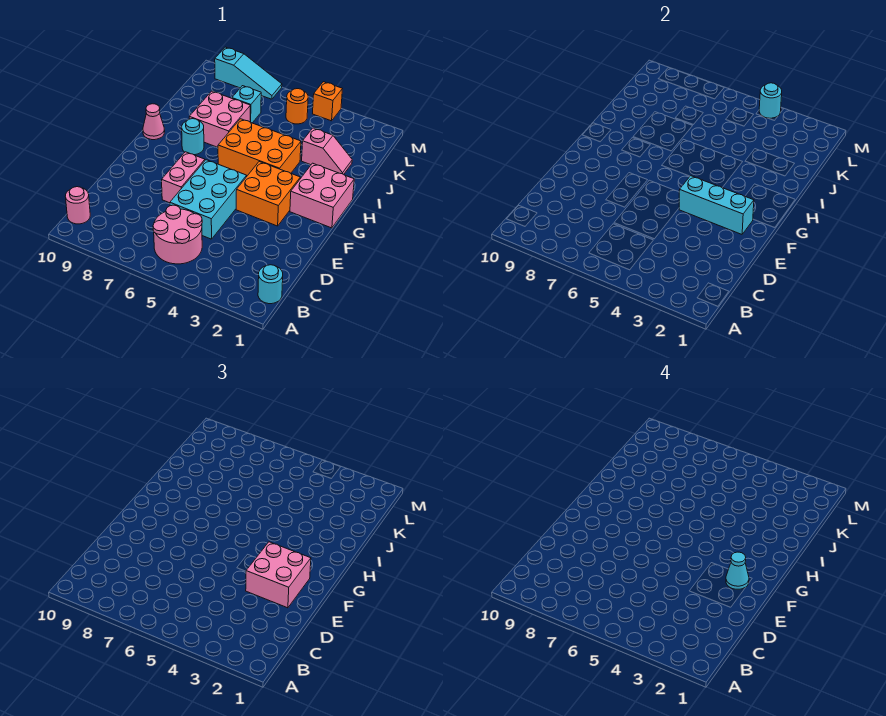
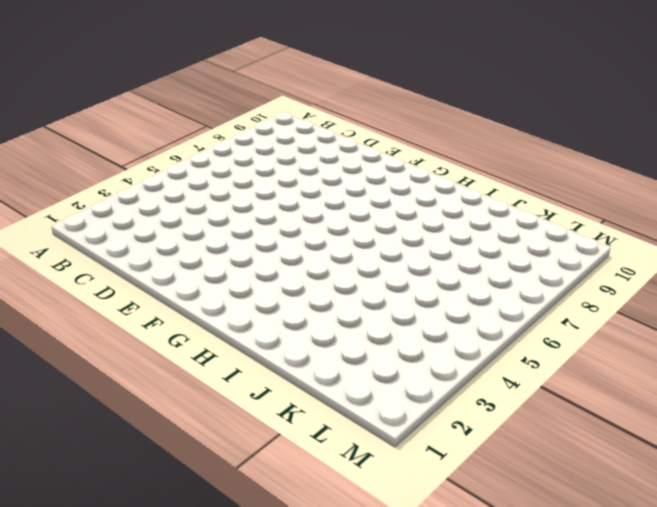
none -> cyan round brick B1 level 1
none -> pink round brick B5:C6 level 1
none -> pink round brick B10 level 1

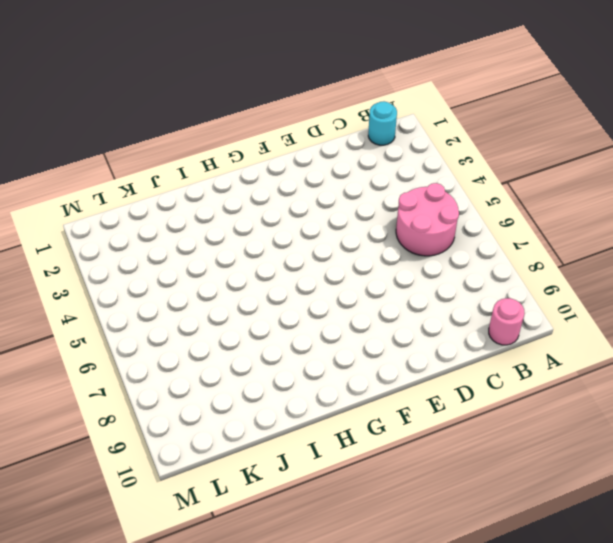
none -> cyan brick D5:F6 level 1
none -> pink brick E7:F7 level 1
none -> orange brick F3:G4 level 1

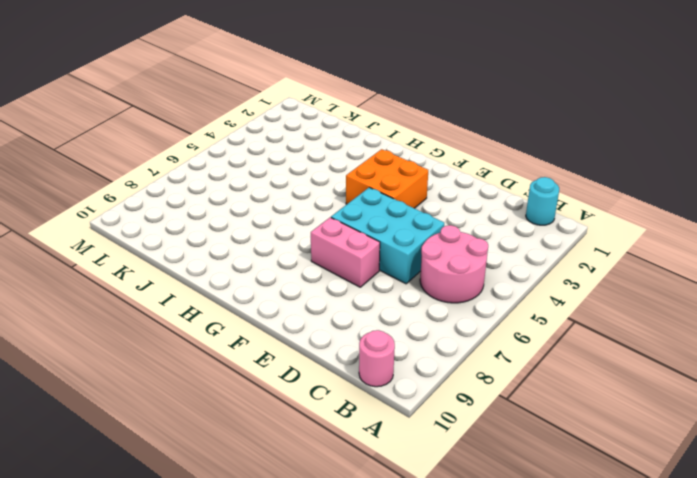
none -> pink brick G1:H2 level 1
none -> orange brick H4:I6 level 1
none -> cyan round brick H8 level 1

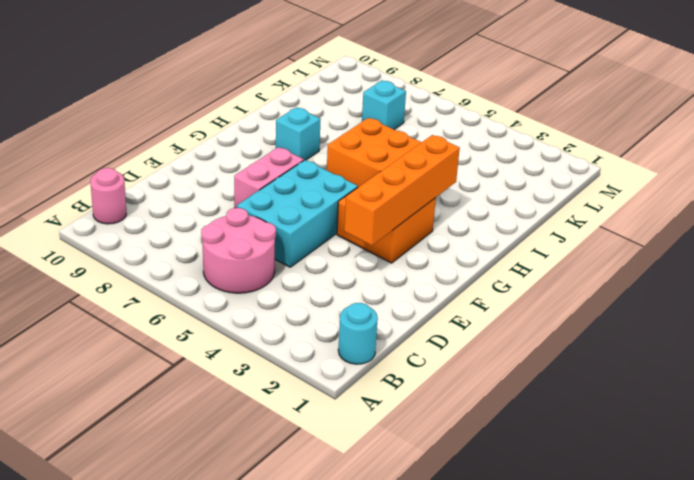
orange brick E3:H3 level 2 -> cyan brick F2:F4 level 2
cyan brick H8 level 1 -> cyan round brick H8 level 1
none -> pink brick G1:H2 level 1
none -> pink cone H10 level 1
none -> pink brick I7:J8 level 1

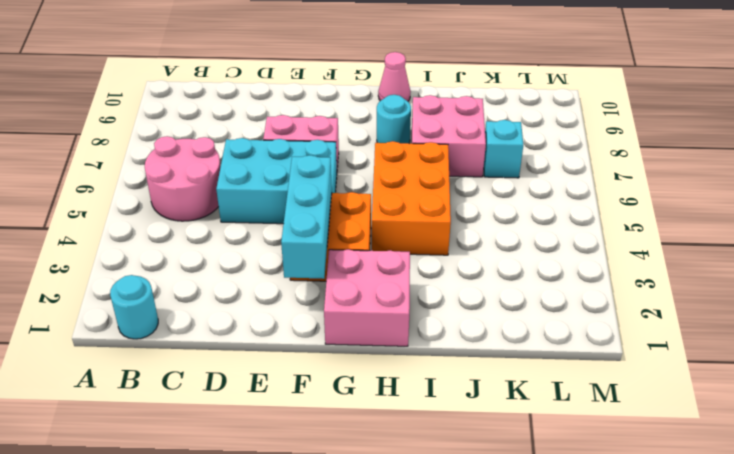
none -> pink round brick B10 level 1
none -> pink slope J2:J3 level 1 top 3
none -> orange round brick L5 level 1

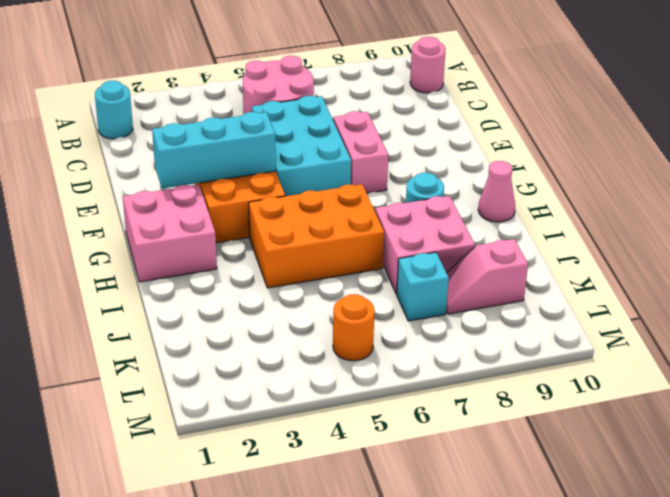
pink slope K8:K9 level 1 top 9 -> pink slope J2:J3 level 1 top 3
none -> orange brick M4 level 1
none -> cyan slope M7:M9 level 1 top 9
none -> cyan round brick M4 level 2

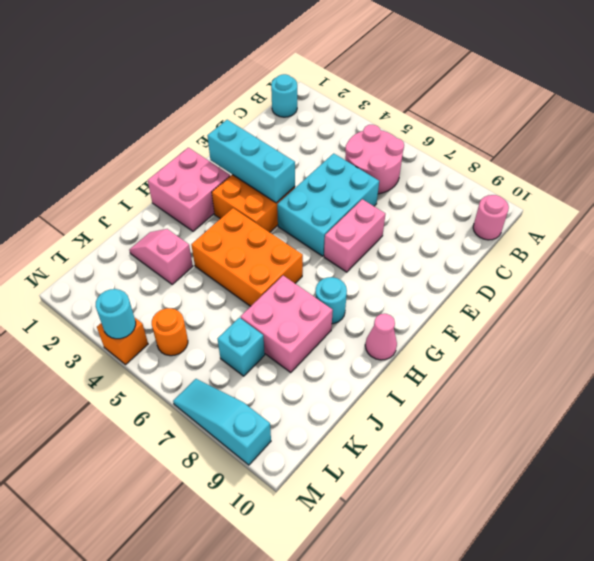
none -> pink brick E2:F3 level 3
none -> cyan cone F2 level 4

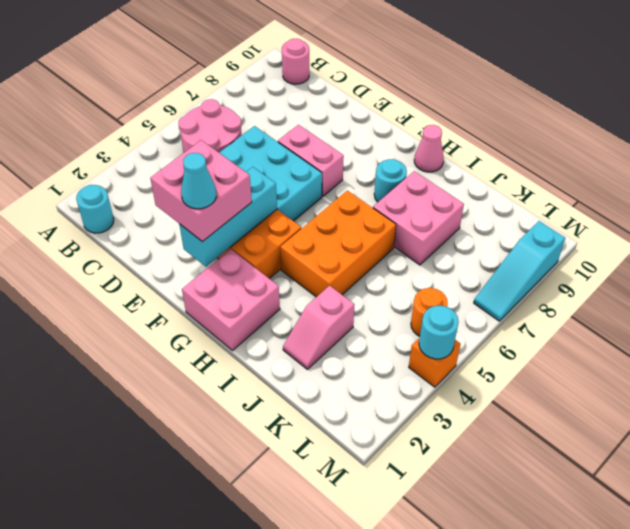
none -> cyan brick K7 level 1

